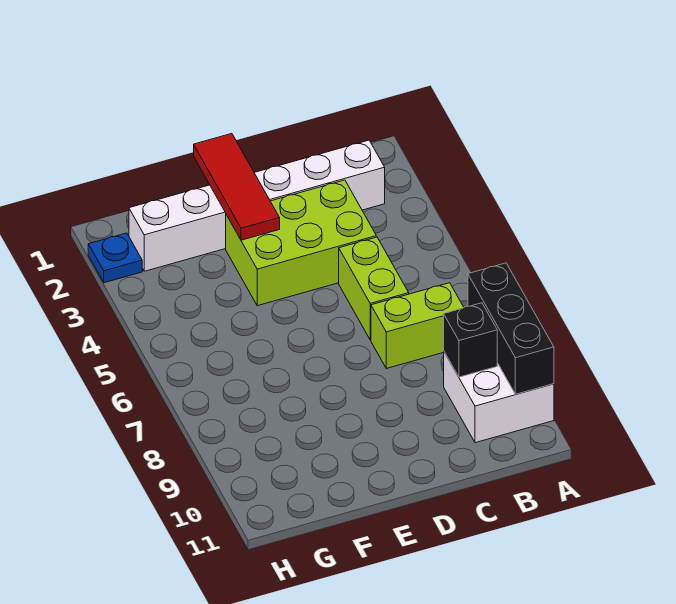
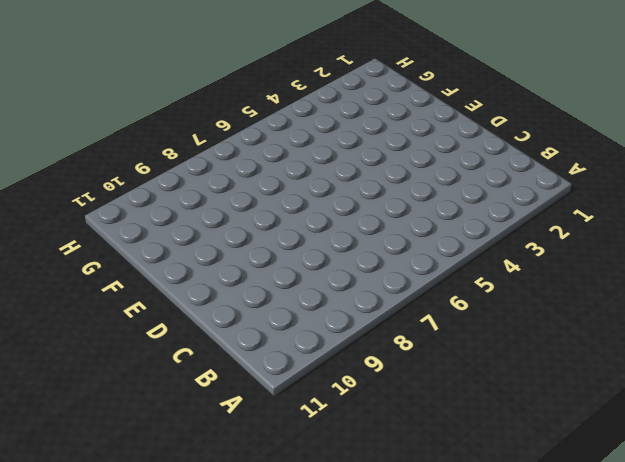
none -> white brick A9:B10 level 1
none -> white brick B2:G2 level 1

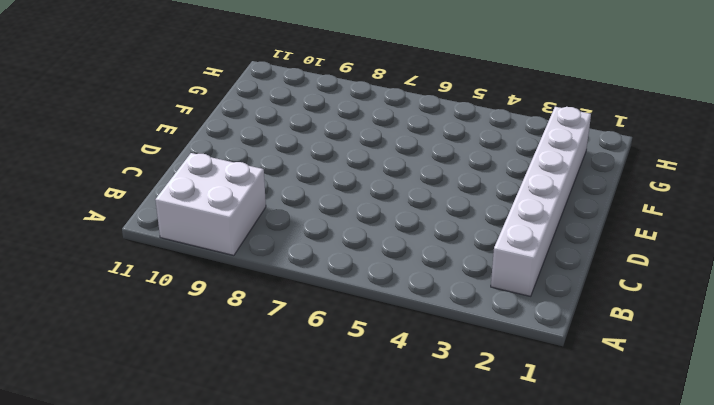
none -> lime brick B7:C7 level 1
none -> lime brick C3:E4 level 1

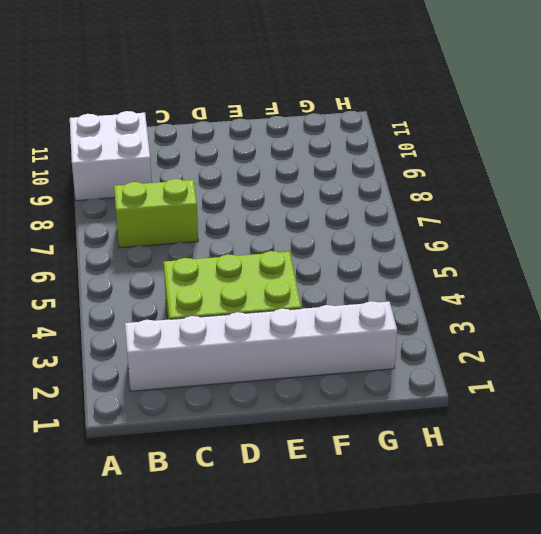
none -> lime brick C5:C6 level 1
none -> blue plate H2 level 1

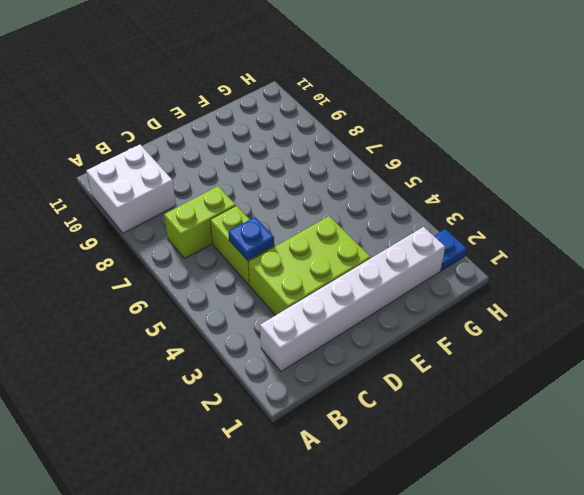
blue plate C5 level 2 -> none
none -> black brick A8:A10 level 2
none -> black brick B9 level 2

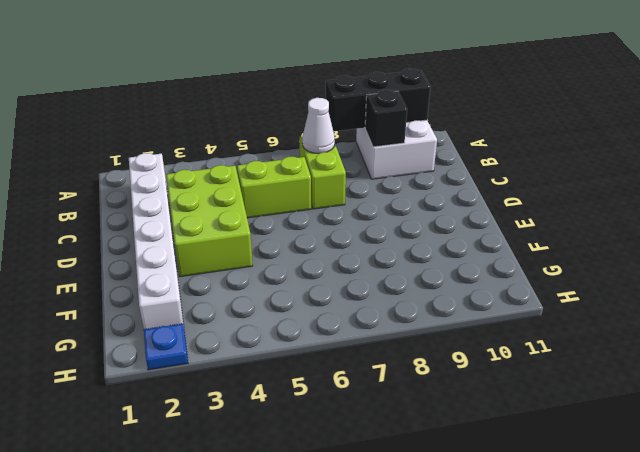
white cone B7 level 2 -> none
none -> red tile E1:E3 level 2

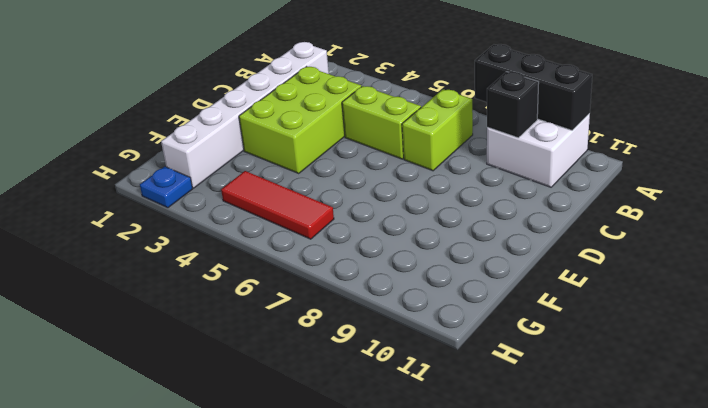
red tile G4:G6 level 1 -> red tile E1:E3 level 2

